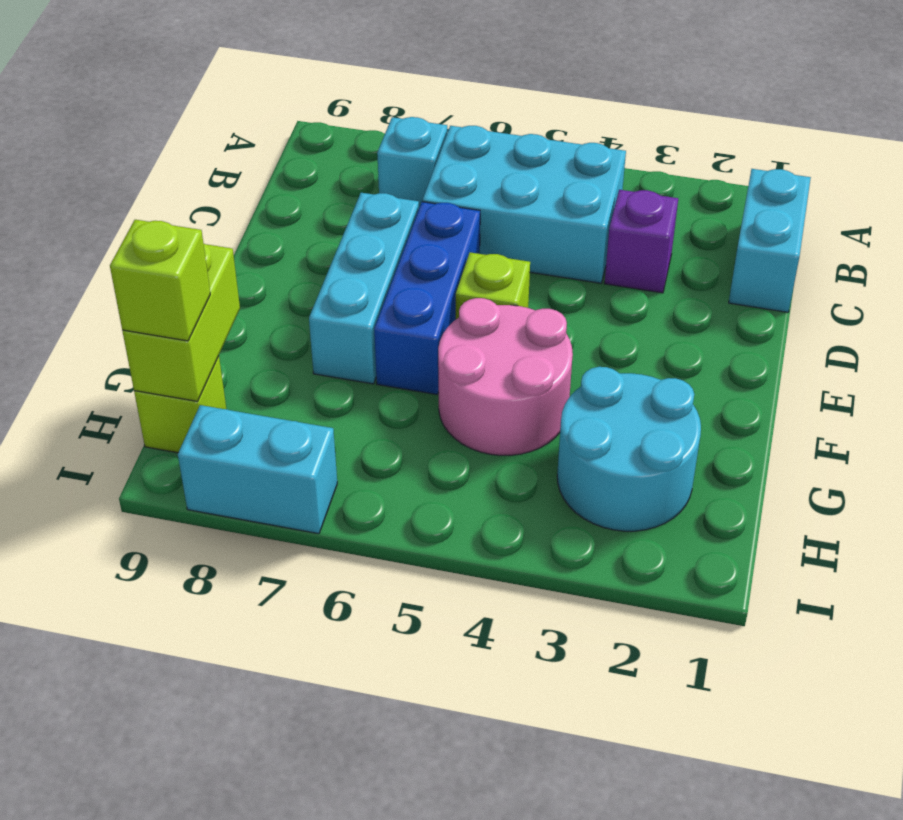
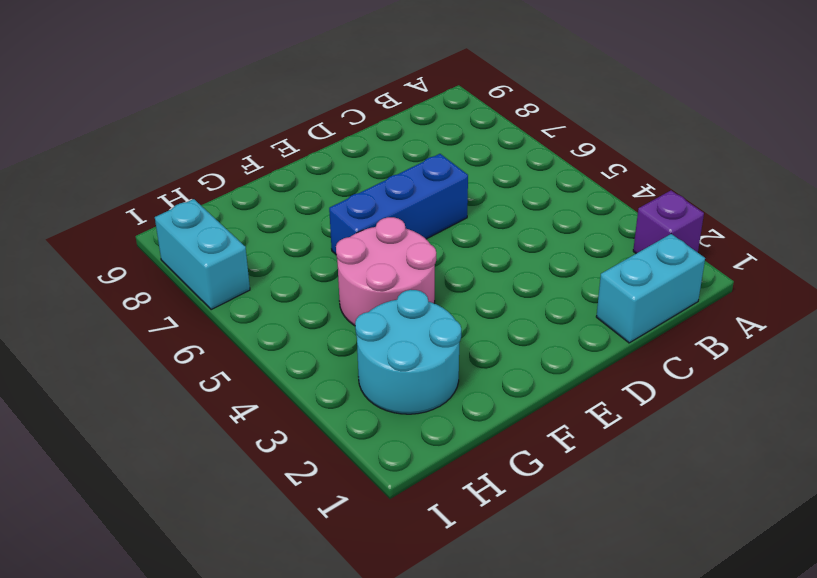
purple brick A2 level 1 -> purple brick C3 level 1
none -> cyan brick B4:C6 level 1
none -> cyan brick B7 level 1
none -> cyan brick D7:F7 level 1

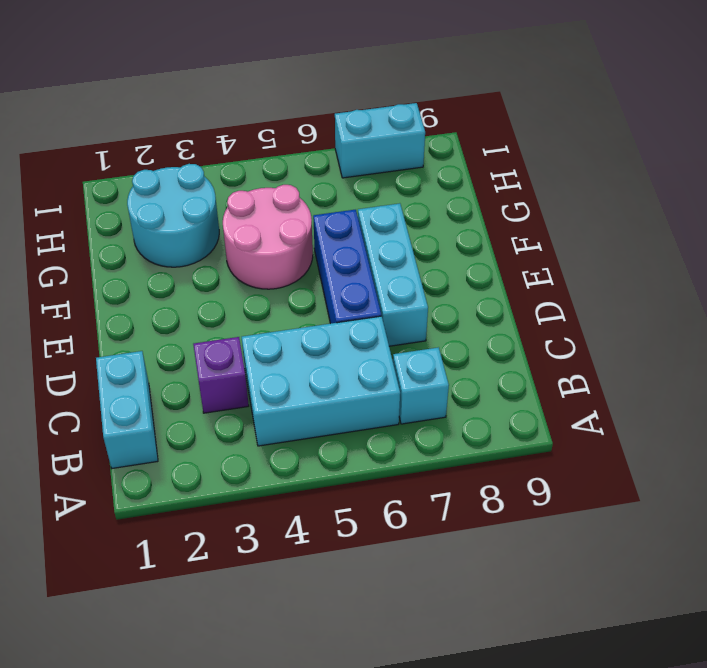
none -> lime brick E5 level 1
none -> lime brick H9 level 1
none -> lime brick G9:H9 level 2

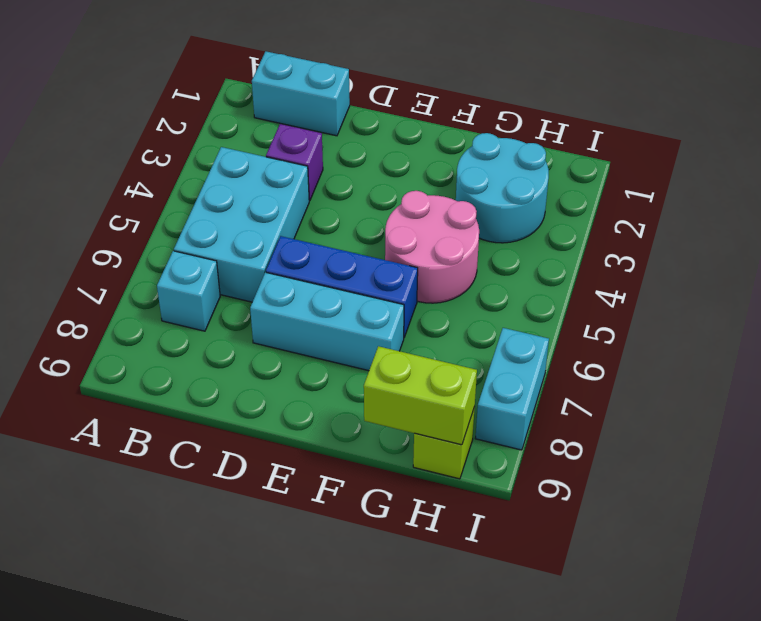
none -> lime brick E5 level 1
none -> lime brick H9 level 3

